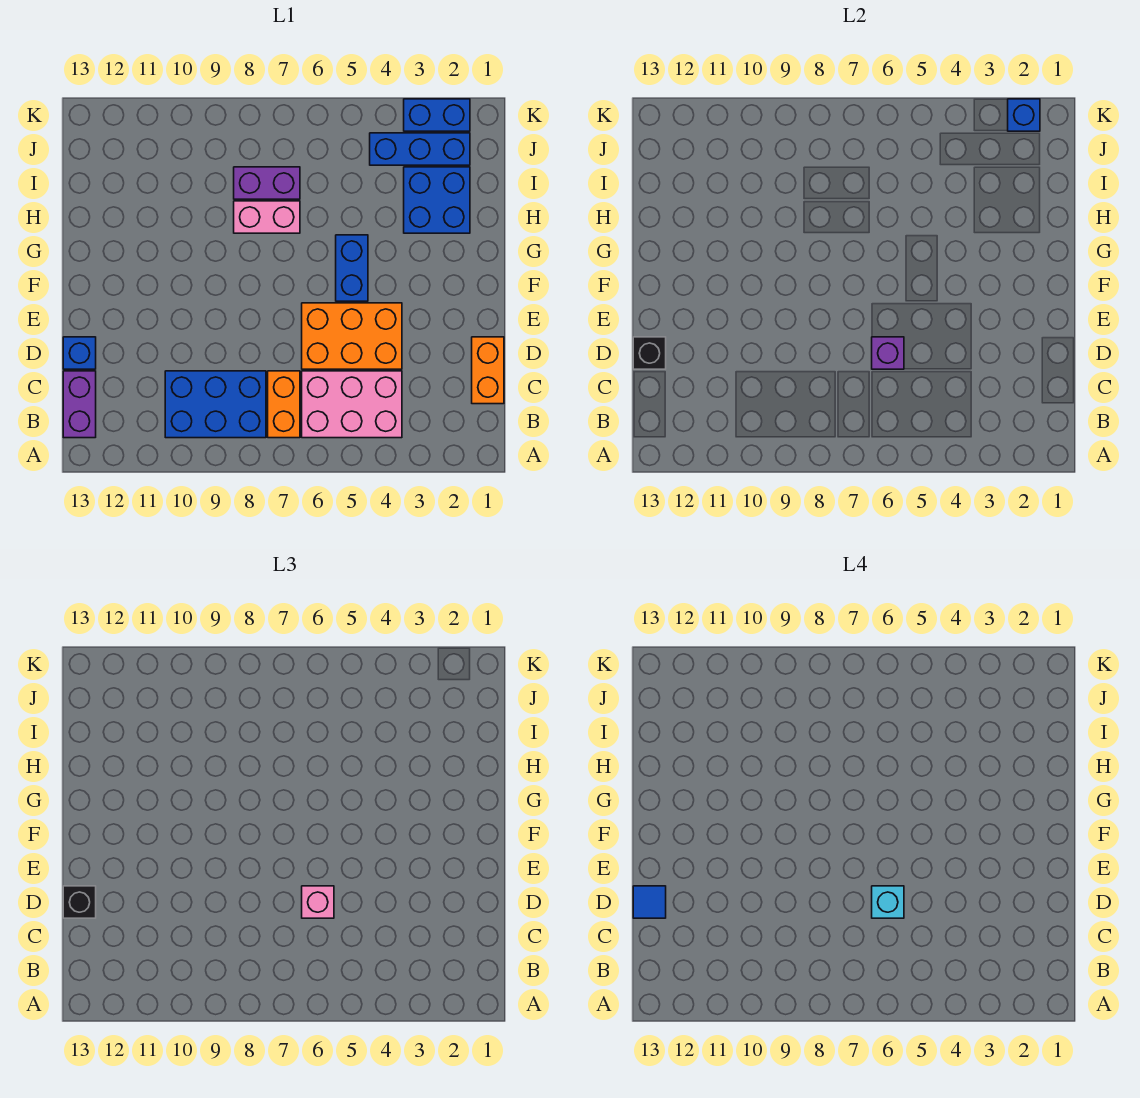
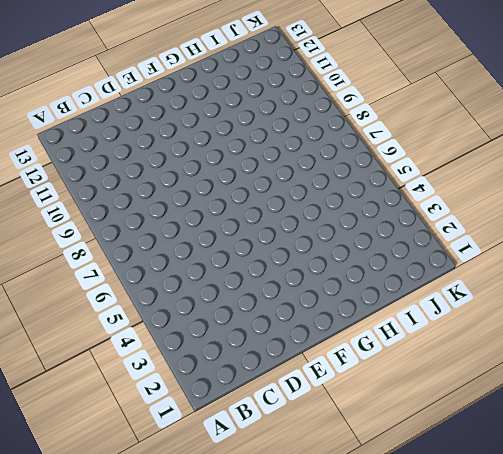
none -> pink brick B4:C6 level 1
none -> orange brick B7:C7 level 1
none -> blue brick B8:C10 level 1

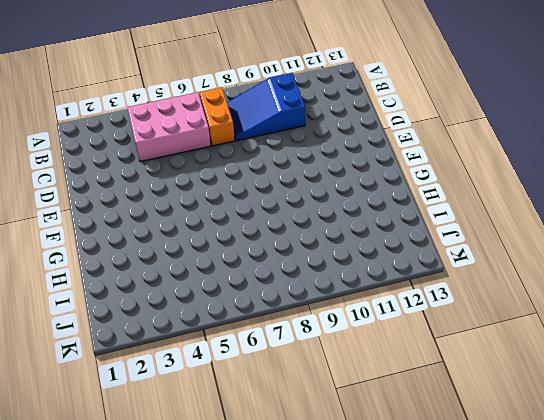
blue slope B8:C10 level 1 top 10 -> blue brick B8:C10 level 1
none -> purple brick B13:C13 level 1
none -> orange brick C1:D1 level 1
none -> orange brick D4:E6 level 1

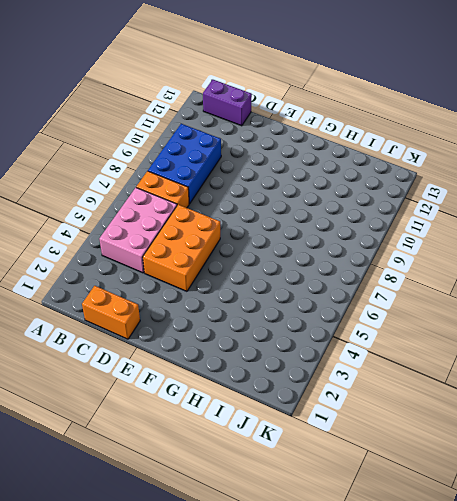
none -> blue brick D13 level 1
none -> blue brick F5:G5 level 1
none -> blue brick H2:I3 level 1

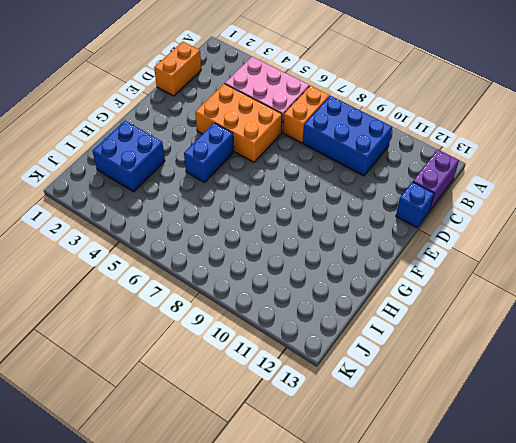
none -> pink brick H7:H8 level 1
none -> purple brick I7:I8 level 1
none -> blue brick J2:J4 level 1

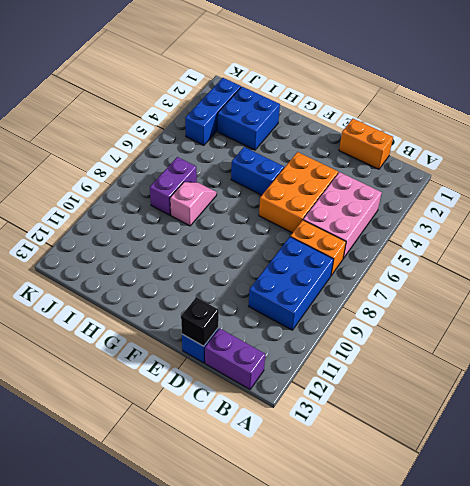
pink slope H7:H8 level 1 top 8 -> pink brick H7:H8 level 1
none -> blue brick K2:K3 level 1
none -> purple brick D6 level 2
none -> blue brick K2 level 2

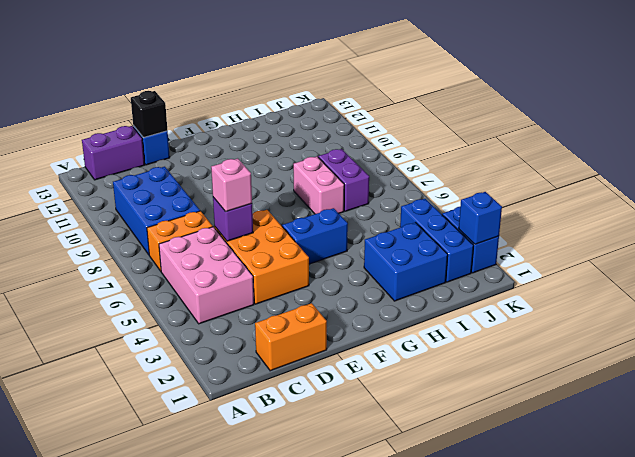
none -> black brick D13 level 3
none -> cyan brick D6 level 4
none -> blue tile D13 level 4

